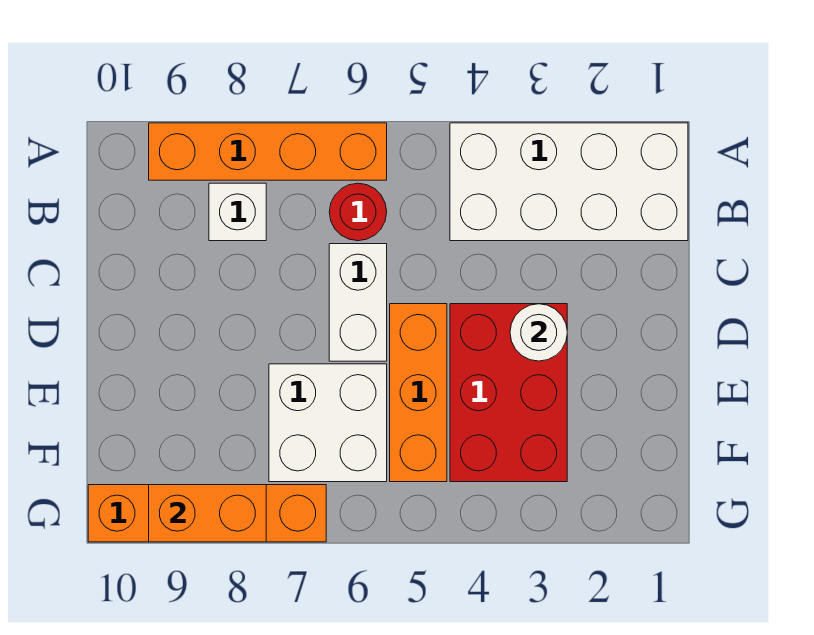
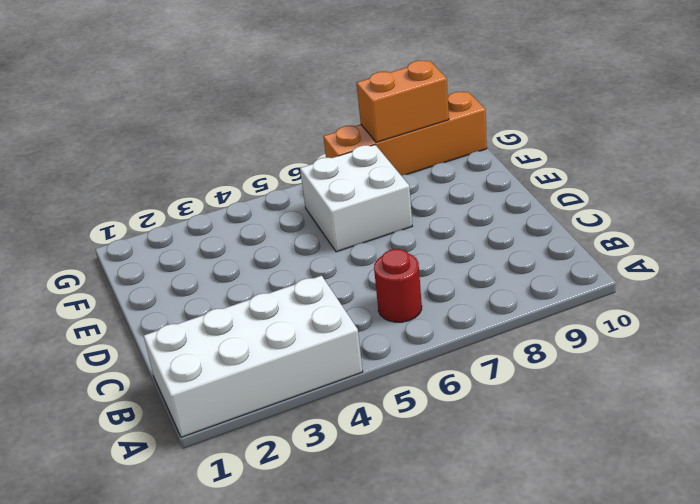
none -> orange brick A6:A9 level 1
none -> white brick B8 level 1

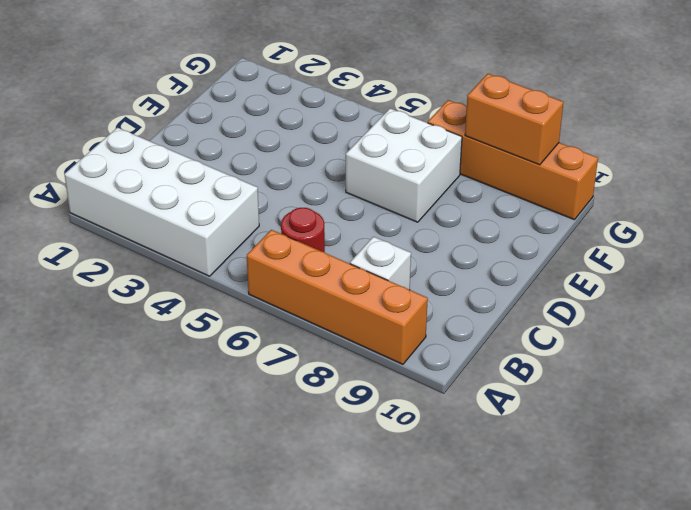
none -> white brick C6:D6 level 1
none -> red brick D3:F4 level 1

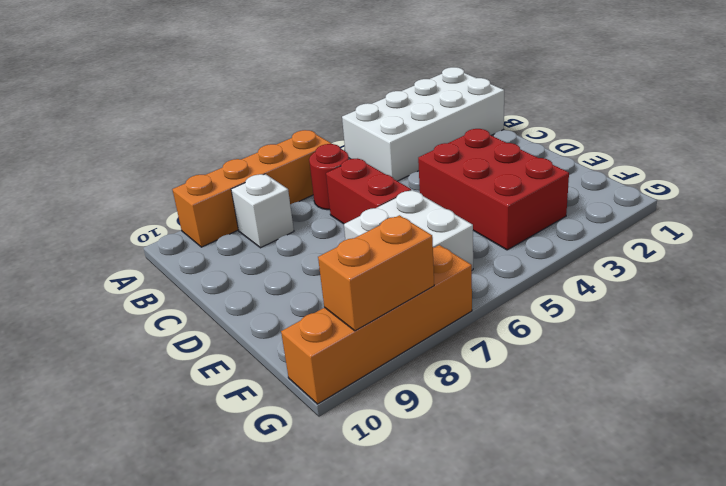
red brick C6:D6 level 1 -> white brick C6:D6 level 1
none -> orange brick D5:F5 level 1
none -> white round brick D3 level 2

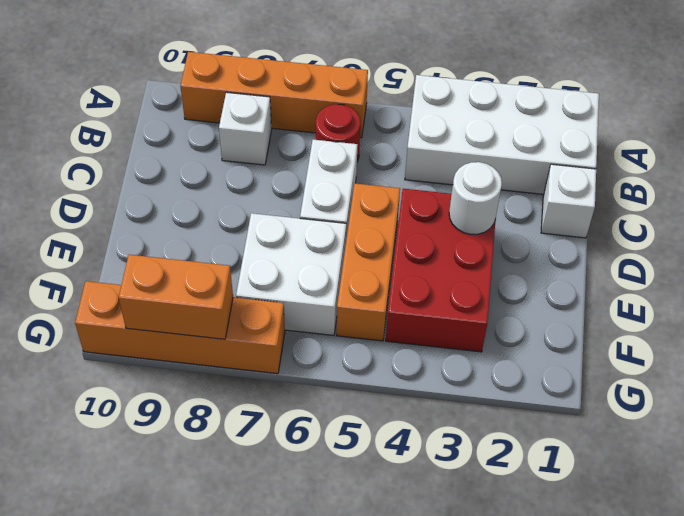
white brick C1 level 1 -> none

